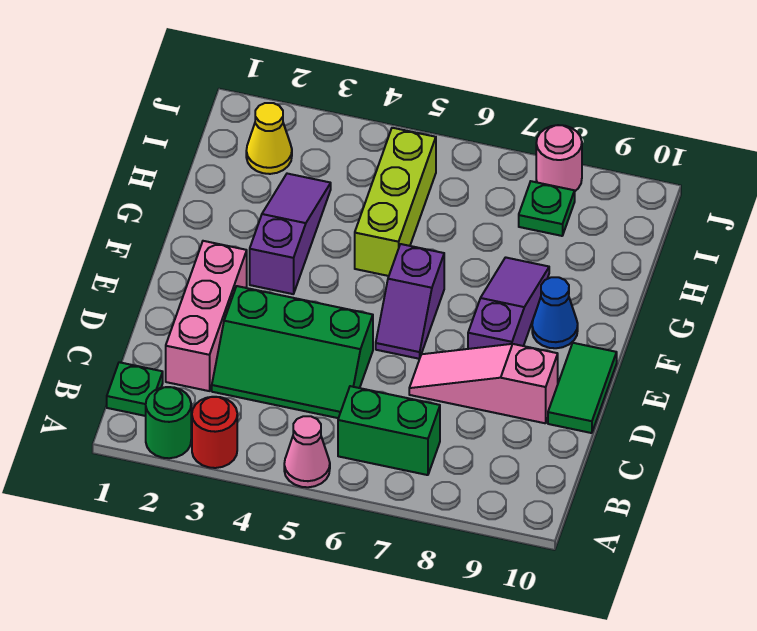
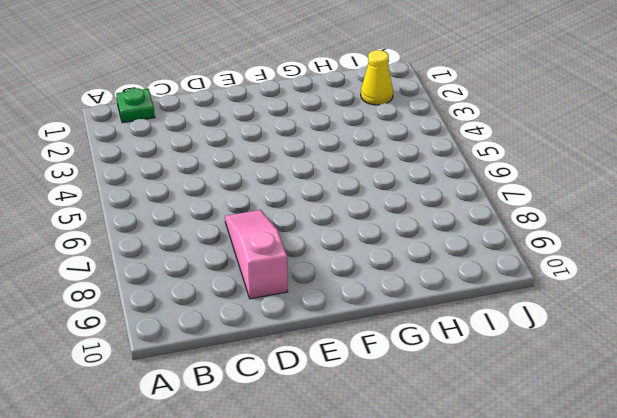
none -> green round brick A2 level 1
none -> red round brick A3 level 1
none -> pink cone A5 level 1

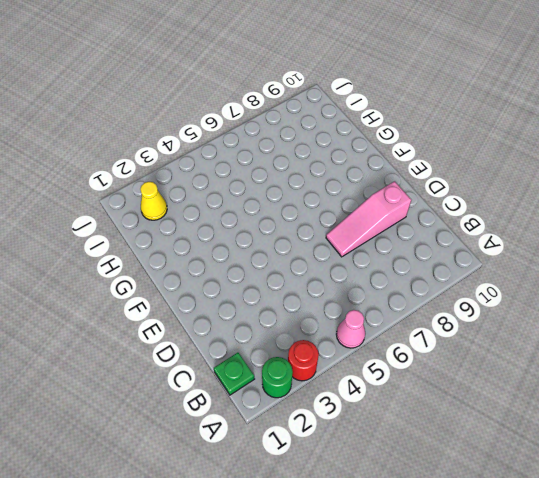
none -> green brick B6:B7 level 1
none -> pink brick C2:E2 level 1
none -> green slope C3:D5 level 1 top D

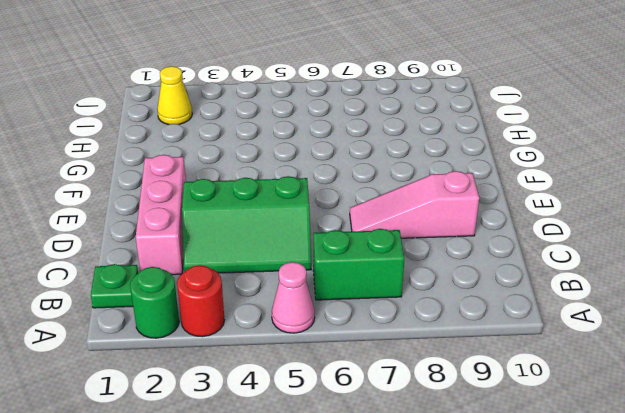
none -> green tile D10:E10 level 1
none -> purple slope E6:F6 level 1 top F
none -> purple slope E8:G8 level 1 top E

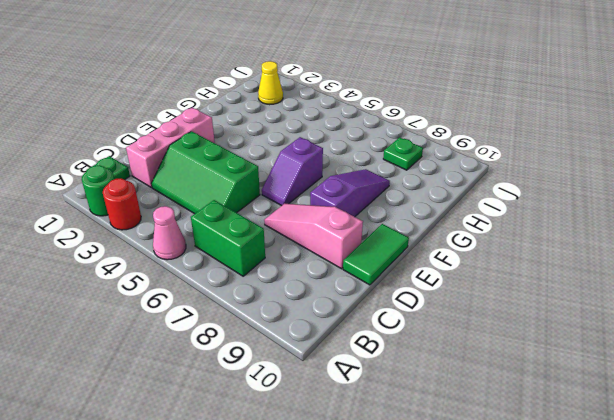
none -> purple slope F3:H3 level 1 top F
none -> blue cone F9 level 1
none -> lime brick G5:I5 level 1

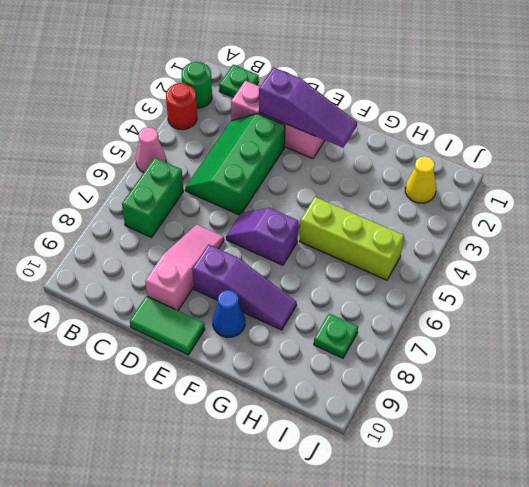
purple slope D2:F2 level 2 top D -> purple slope F3:H3 level 1 top F
none -> pink round brick J8 level 1

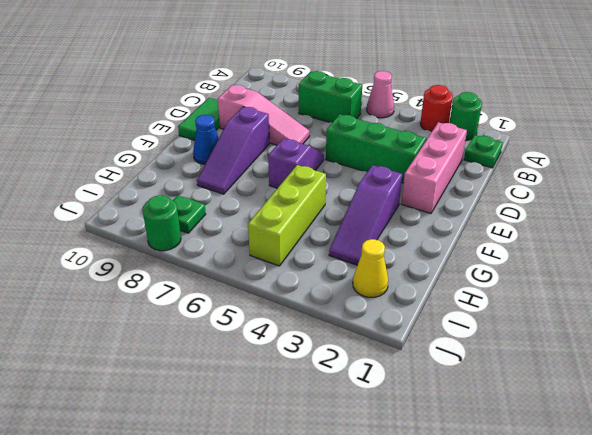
green round brick J8 level 1 -> pink round brick J8 level 1

